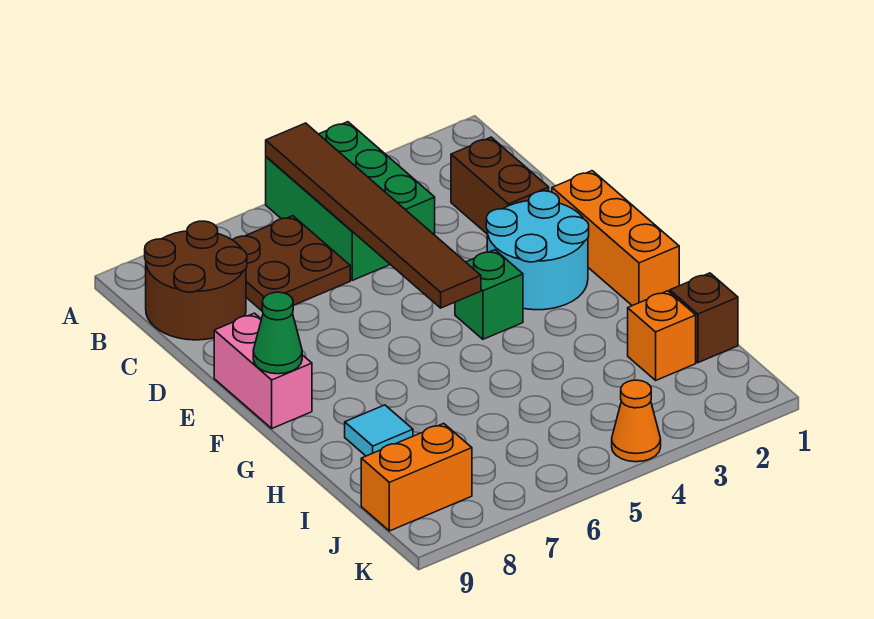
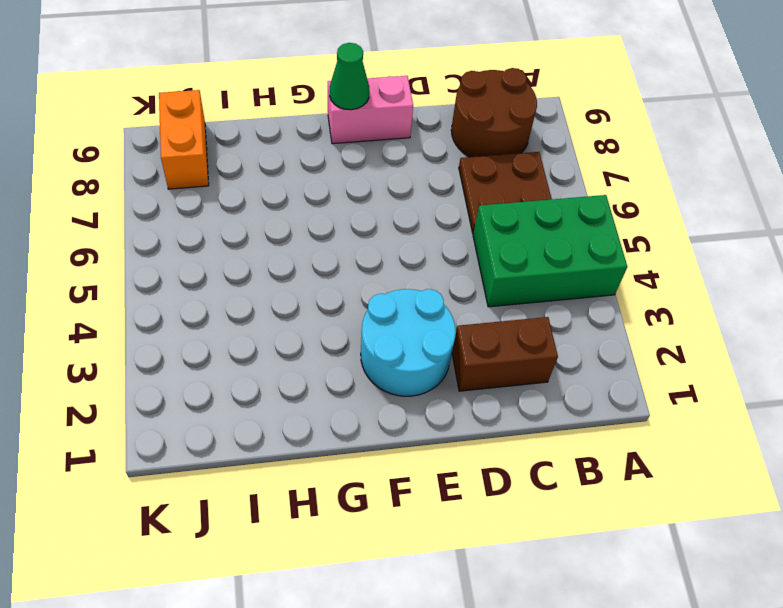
none -> orange brick E1:G1 level 1
none -> green brick F4 level 1
none -> cyan tile H8 level 1

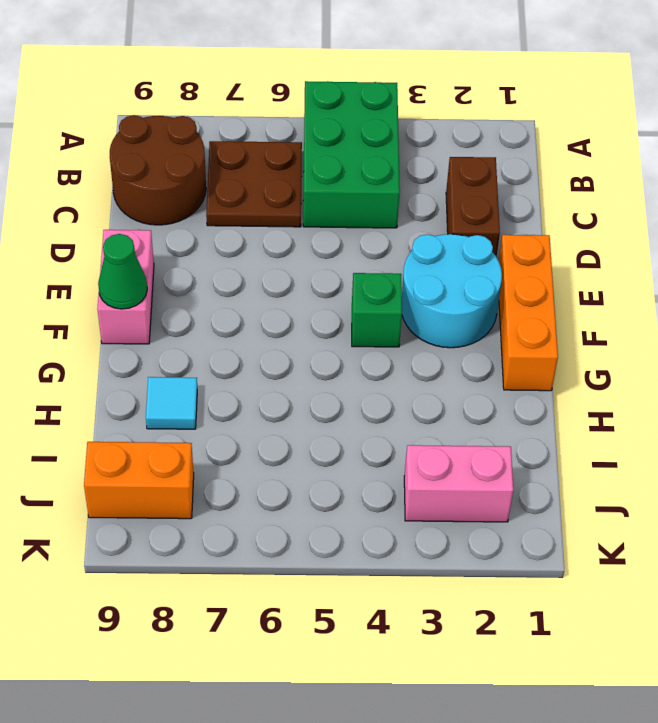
pink brick J2:J3 level 1 -> none
none -> brown brick I1 level 1
none -> orange brick I2 level 1
none -> orange cone K4 level 1

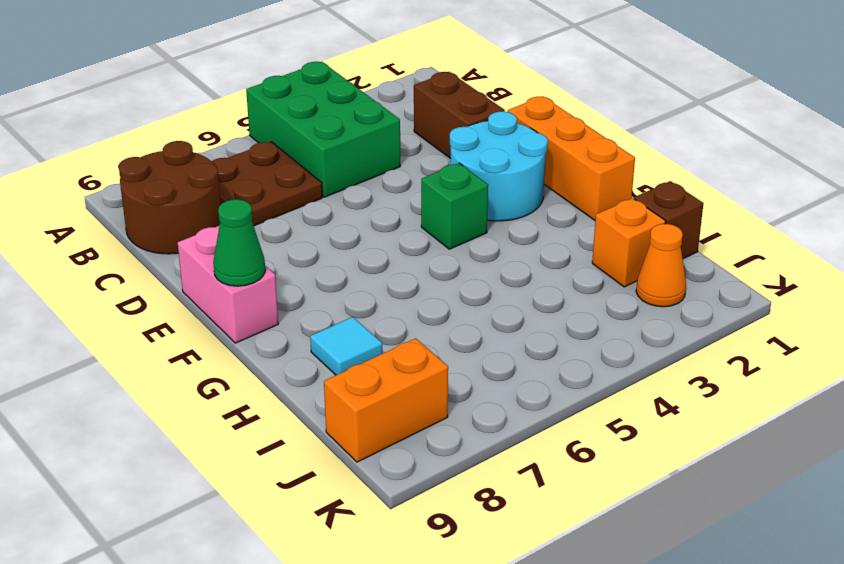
orange cone J2 level 1 -> orange cone K4 level 1
none -> brown tile A5:F5 level 2

